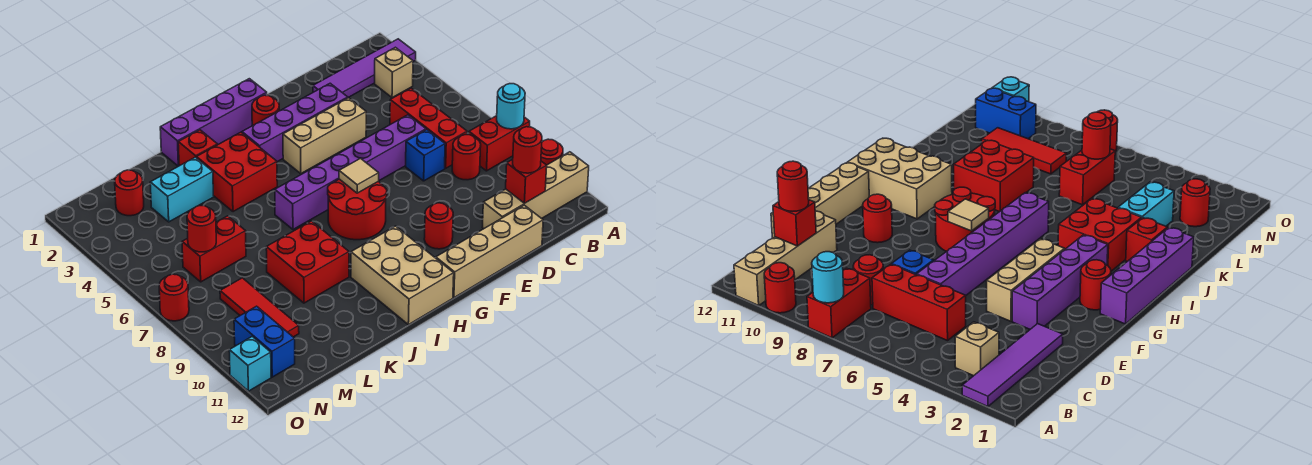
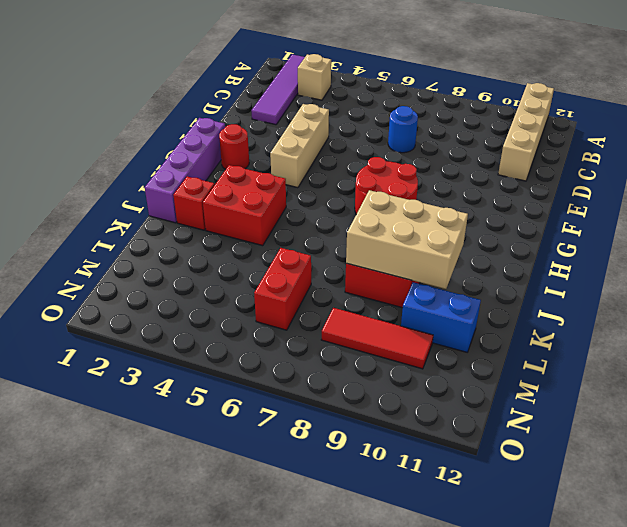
blue round brick D7 level 1 -> blue brick D7 level 1
tan brick J8:K10 level 2 -> tan brick H10:I12 level 1
blue brick L10:L11 level 1 -> blue brick N10:N11 level 1
none -> red brick A8:B8 level 1
none -> red round brick A10 level 1
none -> red brick C5:C7 level 1
none -> red round brick C8 level 1

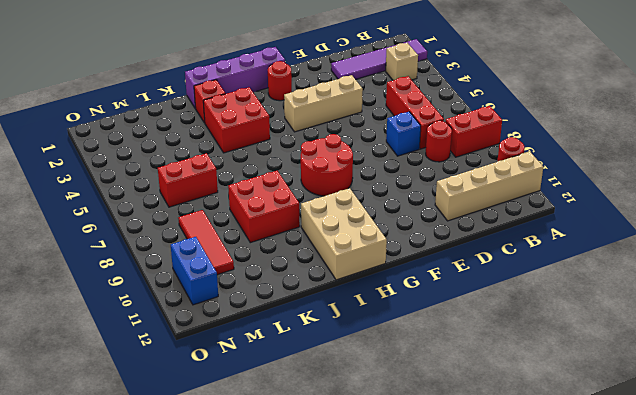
none -> purple brick D6:I6 level 1
none -> tan brick D12:G12 level 1
none -> purple brick E3:H3 level 1
none -> red round brick F10 level 1

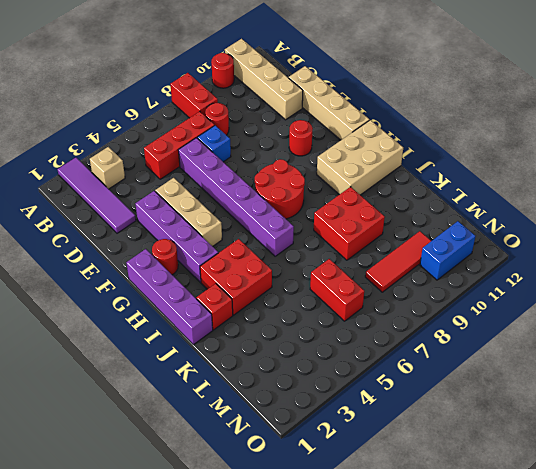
none -> cyan brick K3:L3 level 1
none -> red round brick M2 level 1
none -> red round brick O7 level 1
none -> cyan brick O11 level 1

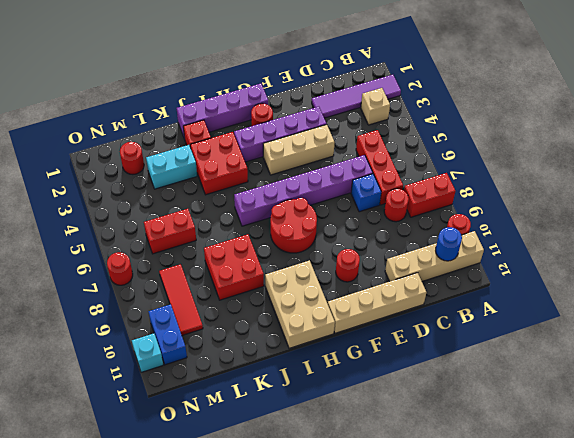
blue round brick B11 level 2 -> none
none -> cyan round brick A8 level 2
none -> red brick C11 level 2
none -> tan tile G7 level 2
none -> red round brick M6 level 2

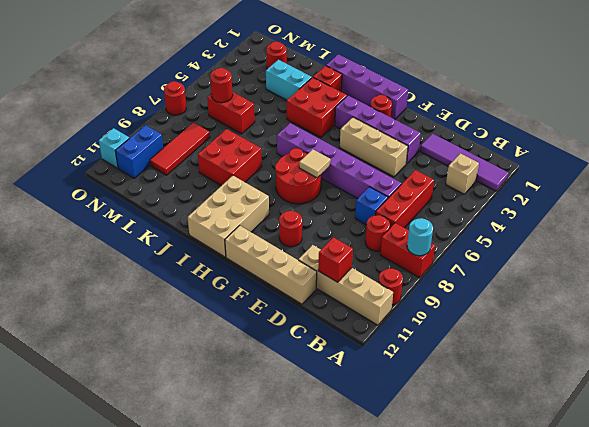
none -> red round brick C11 level 3

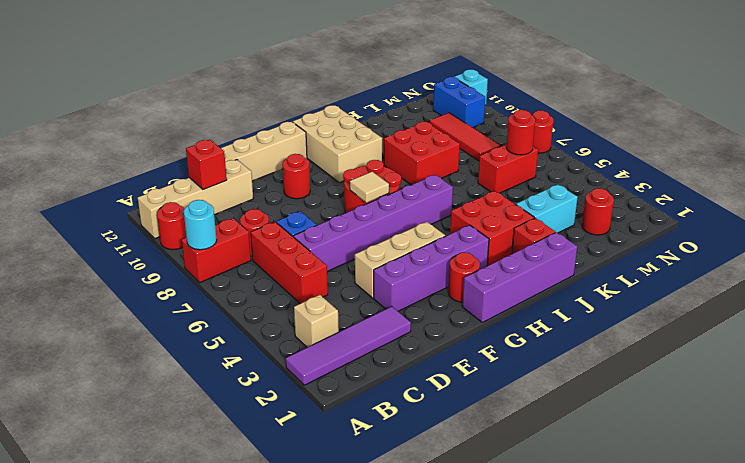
none -> red round brick C11 level 3

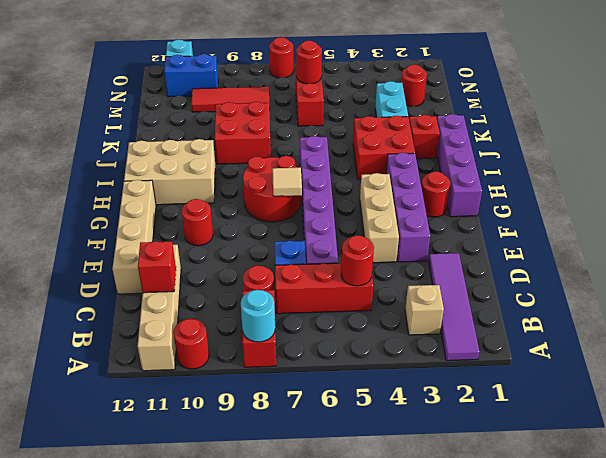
red round brick C5 level 2 -> red round brick C11 level 3

